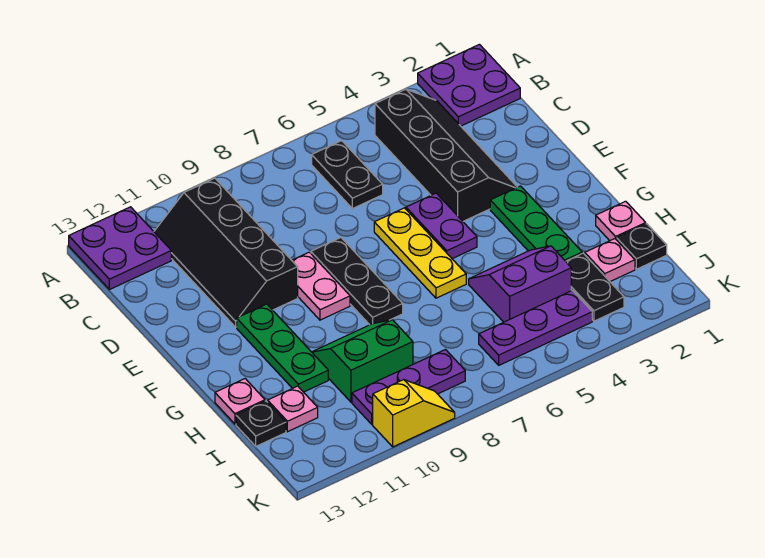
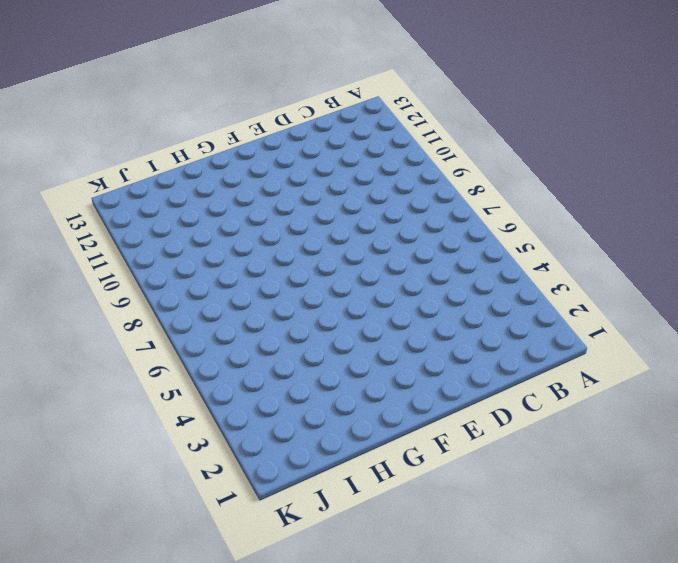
none -> purple plate A1:B2 level 1
none -> purple plate A12:B13 level 1
none -> black slope B3:E4 level 1 top 4

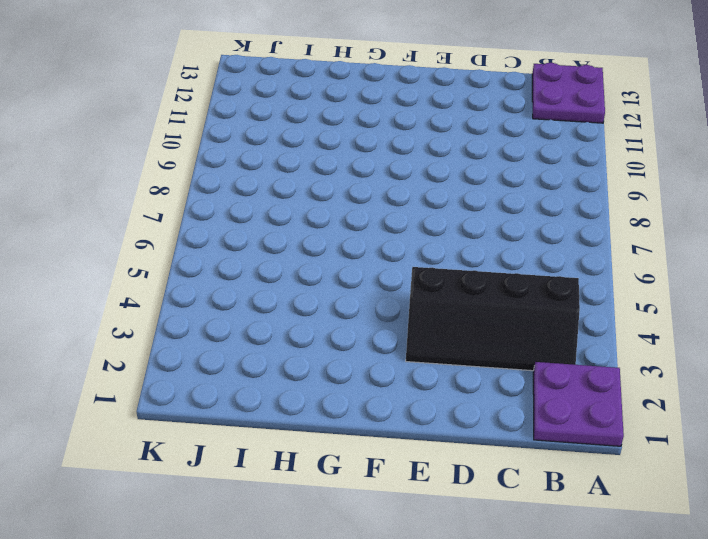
none -> black plate B6:C6 level 1
none -> black slope B10:E11 level 1 top 10
none -> purple plate E5:F5 level 1

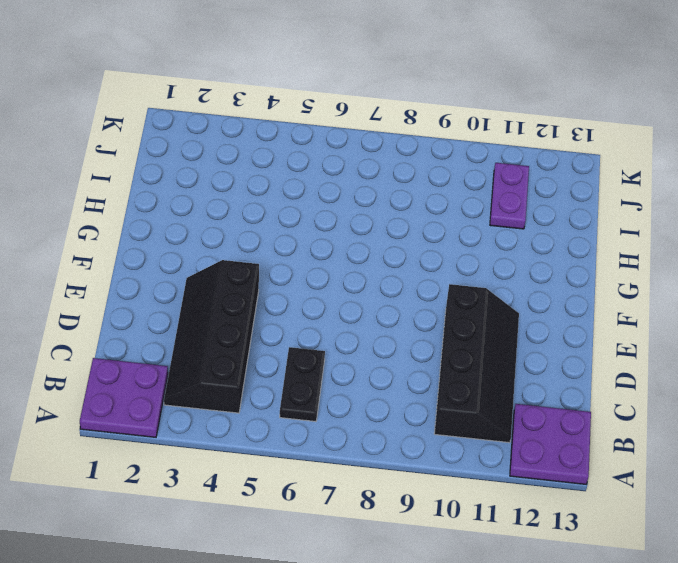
purple plate I11:J11 level 1 -> purple plate E5:F5 level 1
none -> yellow plate E6:G6 level 1
none -> black plate E8:G8 level 1
none -> pink plate E9:F9 level 1

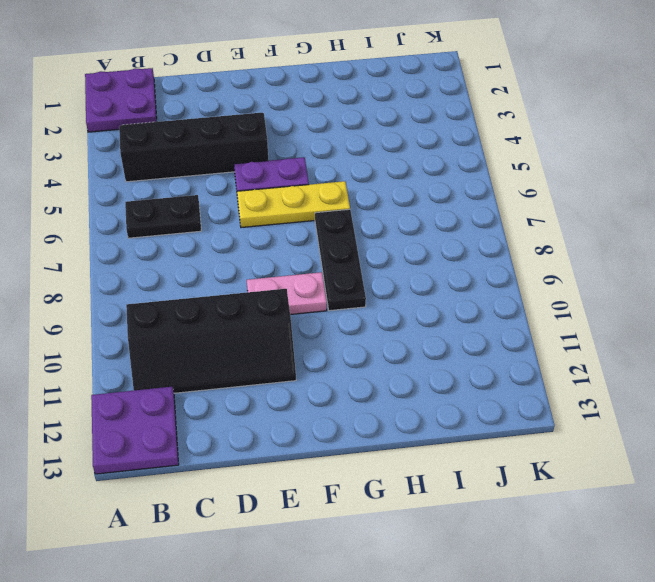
black plate G7:G9 level 1 -> black plate E8:G8 level 1
none -> green plate F3:H3 level 1
none -> green plate F11:H11 level 1
none -> pink plate H1 level 1

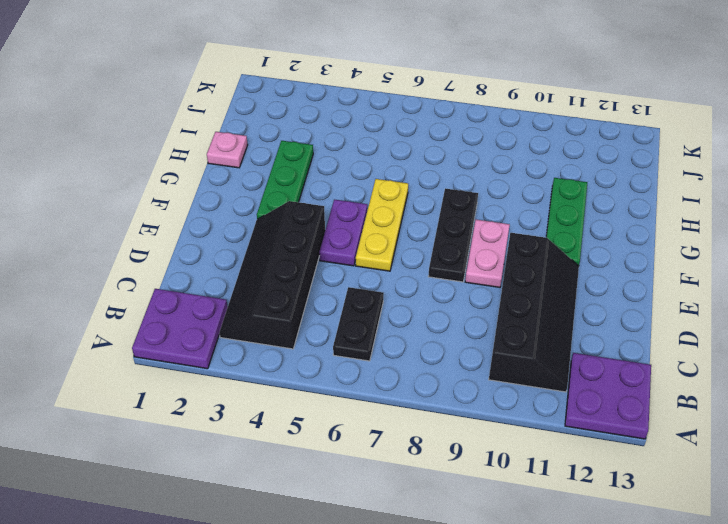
none -> purple slope H4:I5 level 1 top I
none -> green slope H9:I10 level 1 top I
none -> pink plate H13 level 1

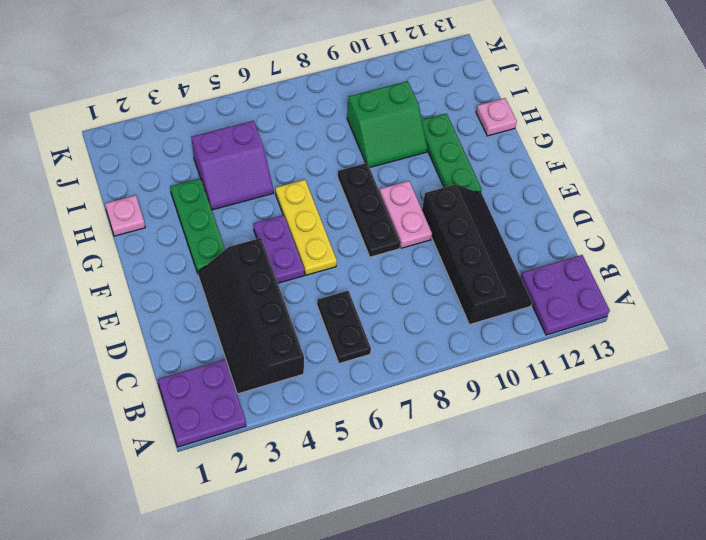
none -> black plate I1 level 1
none -> pink plate I2 level 1
none -> black plate I3:J3 level 1

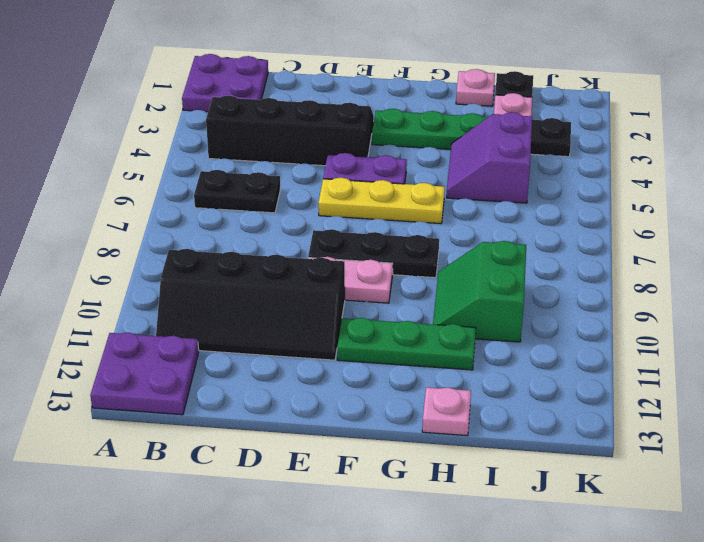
none -> pink plate I12 level 1
none -> black plate I13 level 1
none -> purple plate J4:J6 level 1

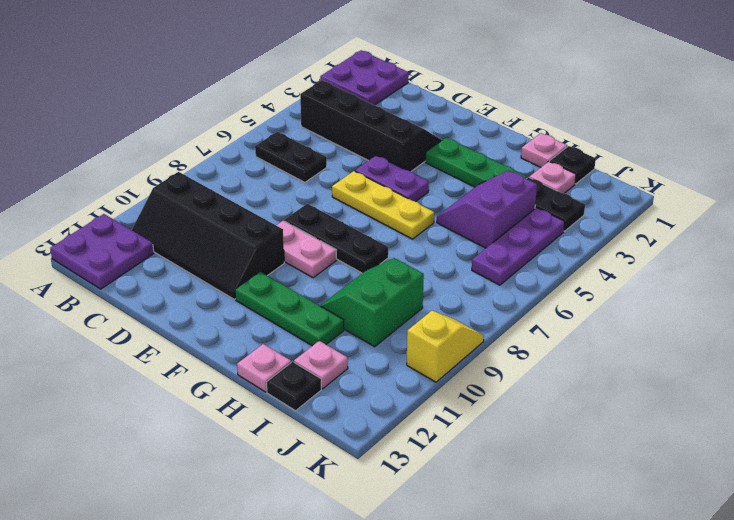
none -> purple plate J8:J10 level 1

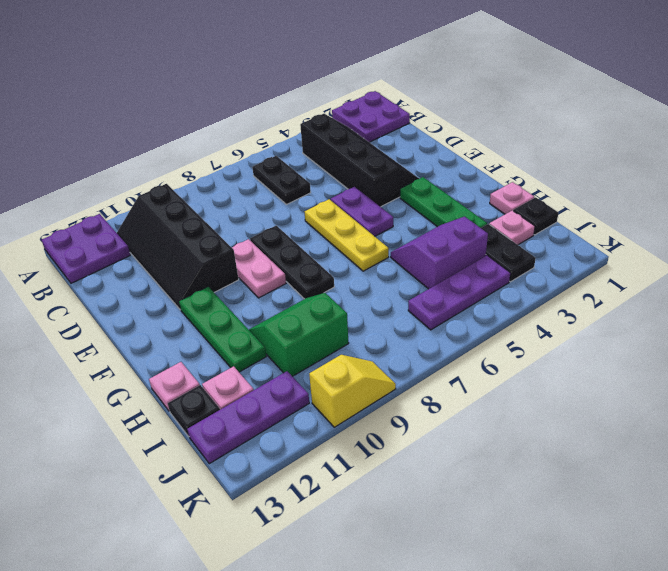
purple plate J11:J13 level 1 -> purple plate J8:J10 level 1

